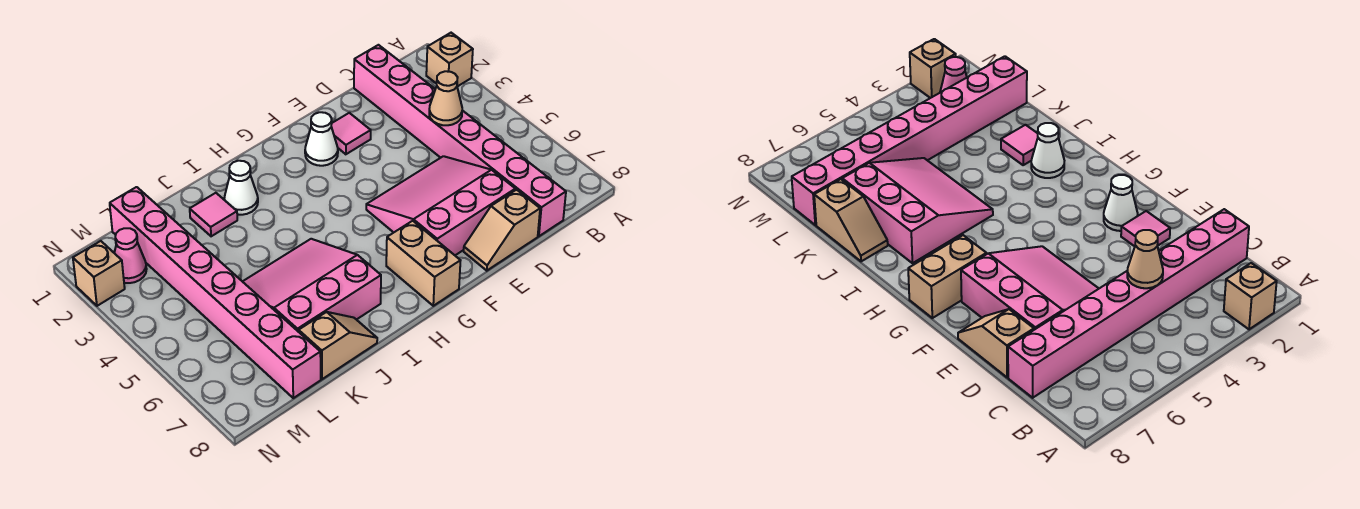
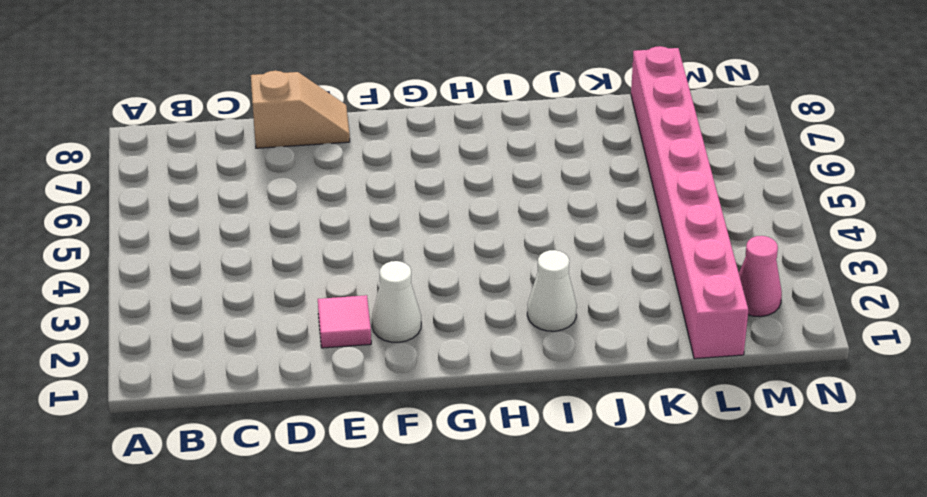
none -> tan brick A2 level 1
none -> pink brick C1:C8 level 1
none -> pink slope D5:F7 level 1 top 7

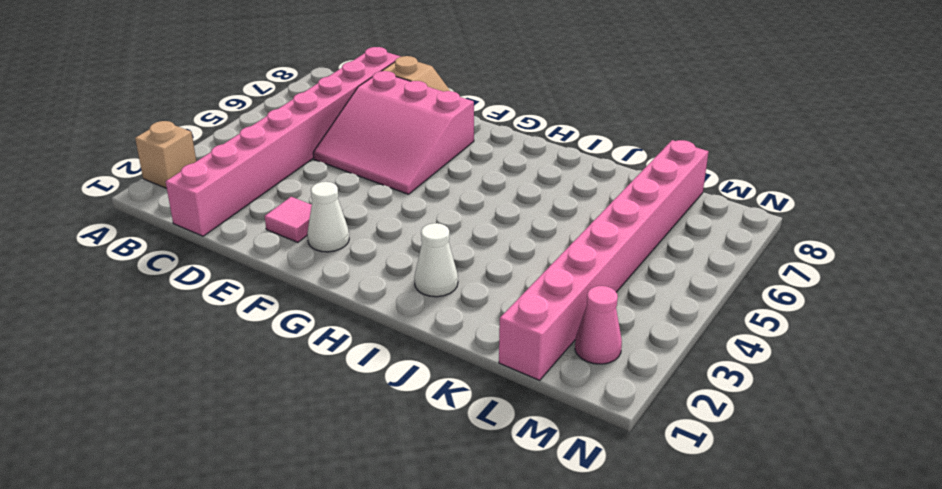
none -> tan brick G7:G8 level 1
none -> pink slope I5:K7 level 1 top 7
none -> pink tile J2 level 1

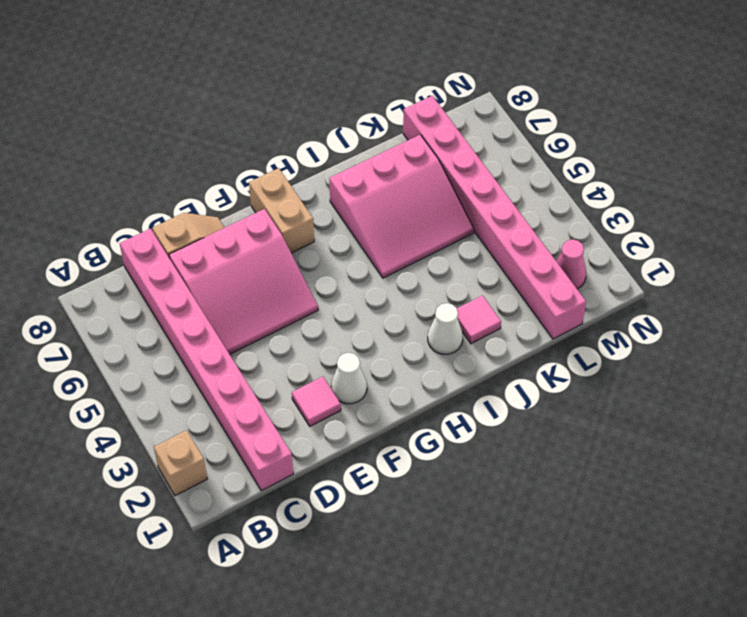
none -> tan slope J8:K8 level 1 top K
none -> tan brick N2 level 1
none -> tan cone C4 level 2

